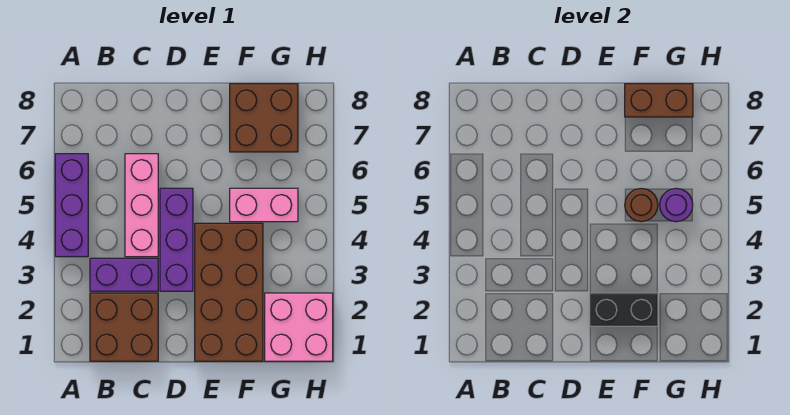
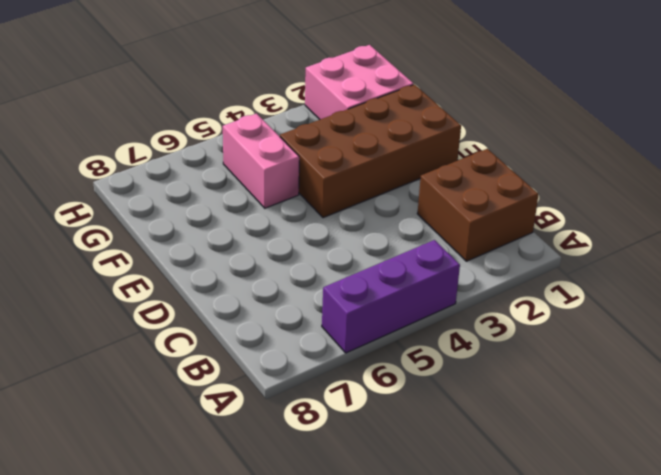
none -> purple brick B3:C3 level 1
none -> pink brick C4:C6 level 1
none -> purple brick D3:D5 level 1

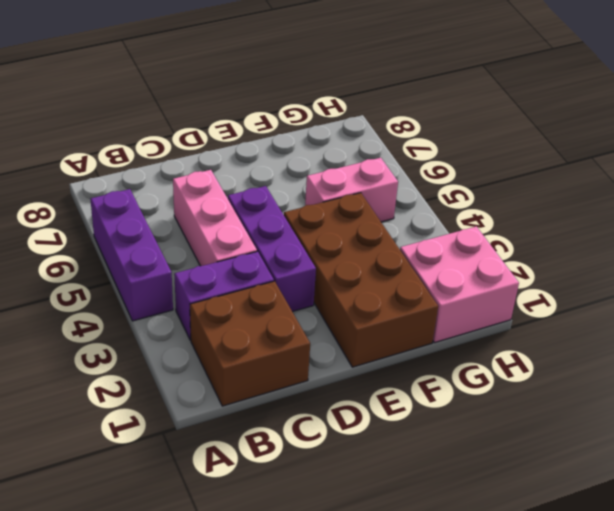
none -> brown brick F7:G8 level 1
none -> black brick E2:F2 level 2
none -> brown round brick F5 level 2

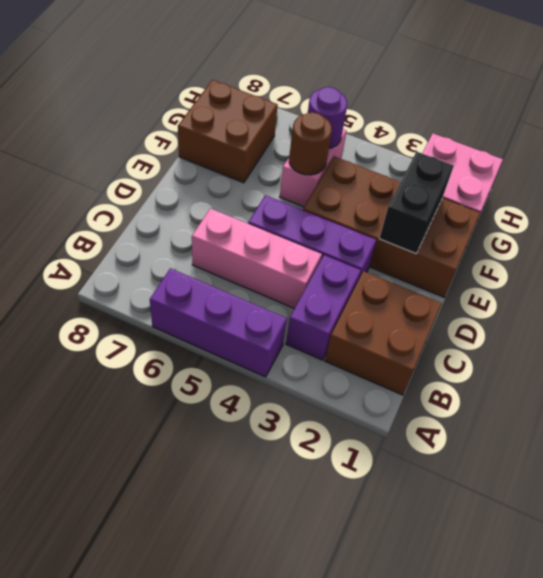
none -> brown brick F8:G8 level 2

